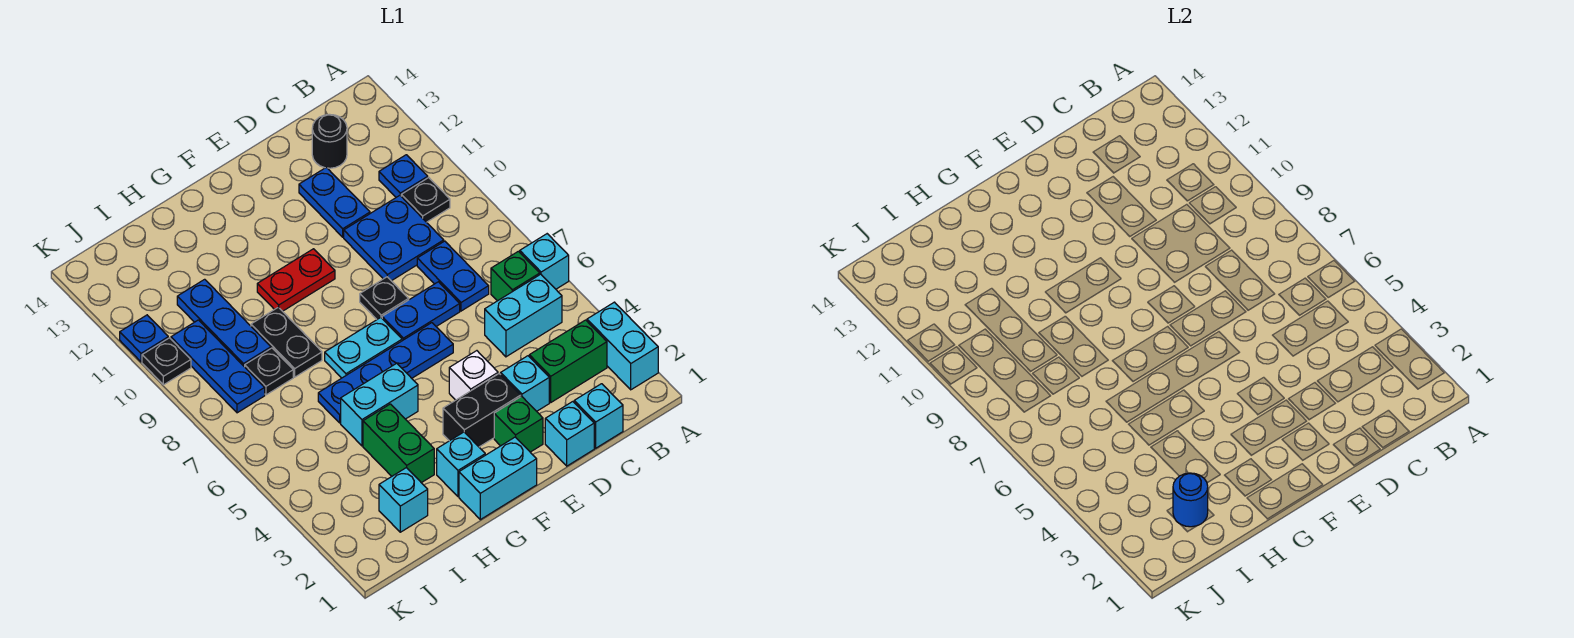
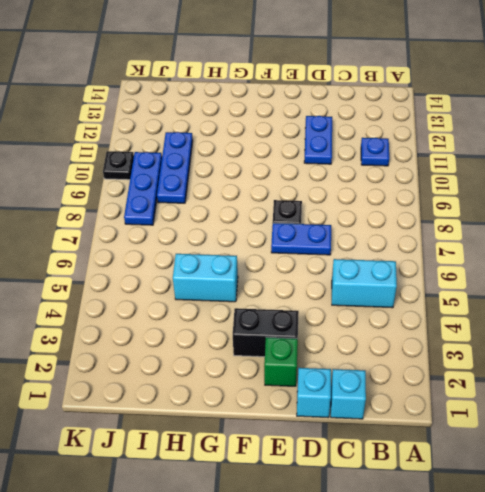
none -> cyan brick A2:A3 level 1
none -> cyan brick A6 level 1
none -> green brick B3:C3 level 1
none -> green brick B6 level 1

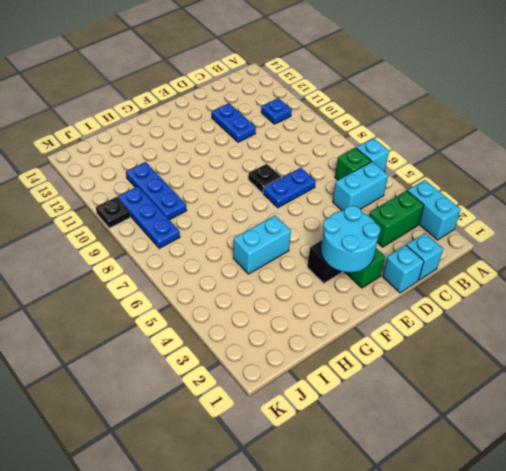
cyan round brick E2:F3 level 2 -> none
none -> black plate B10 level 1
none -> blue plate C7:C8 level 1
none -> blue plate C9:D10 level 1
none -> black round brick C13 level 1

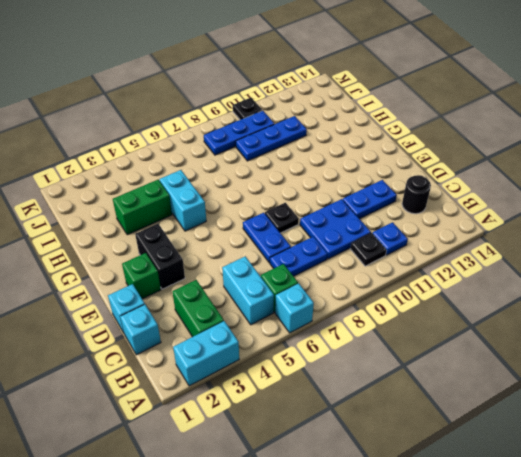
none -> cyan brick D3 level 1
none -> white brick E4 level 1
none -> blue plate E6:H6 level 1
none -> cyan brick F1:G1 level 1

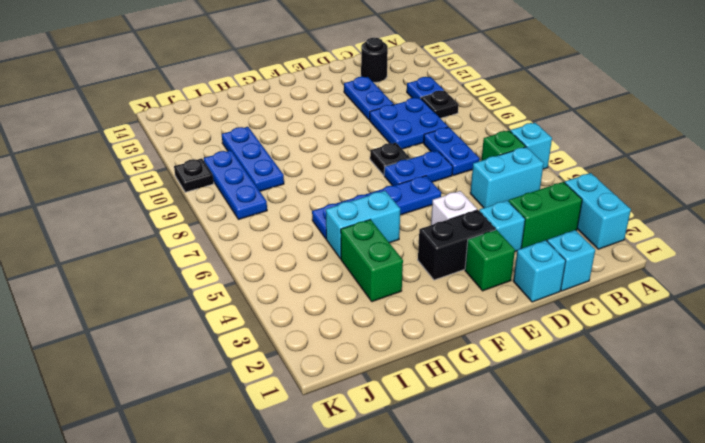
none -> cyan brick F1:G1 level 1
none -> cyan plate F7:G7 level 1
none -> red plate F10:G10 level 1
none -> cyan brick G2 level 1

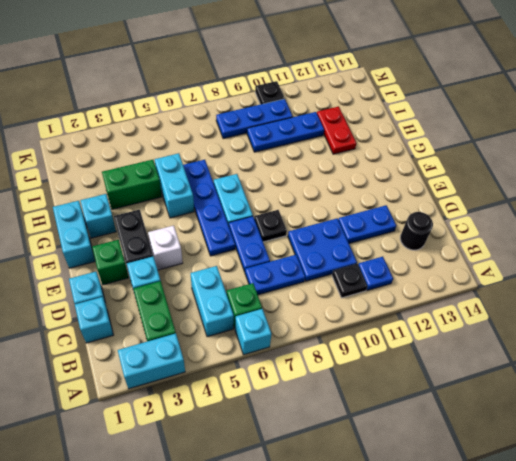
red plate H12:I12 level 1 -> red plate F10:G10 level 1
none -> black plate H8:H9 level 1
none -> cyan brick I2 level 1
none -> black plate I8 level 1
none -> blue plate K11 level 1

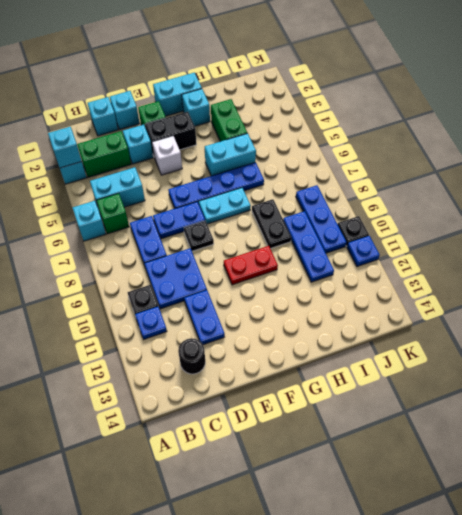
cyan brick A3 level 2 -> cyan brick I2 level 1
none -> black plate I8 level 1
none -> blue round brick I2 level 2

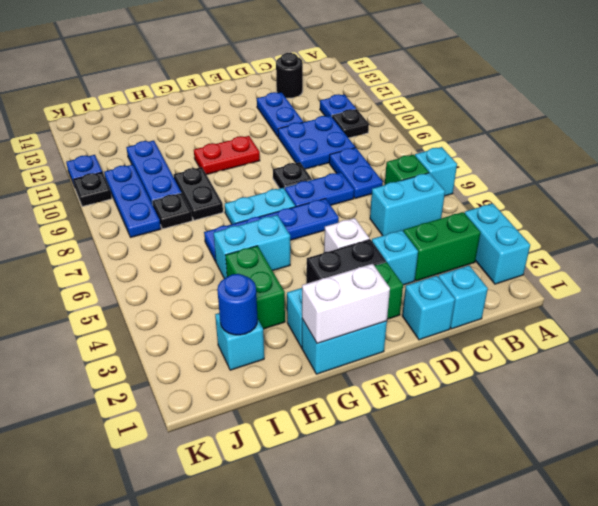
white brick F1:G1 level 2 -> none

